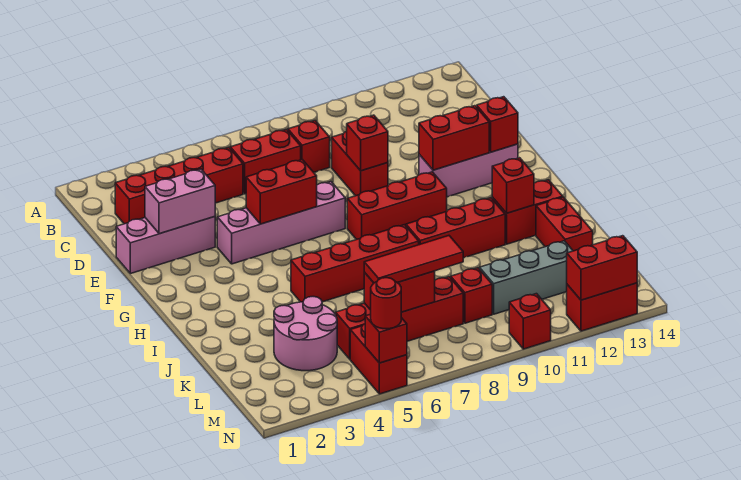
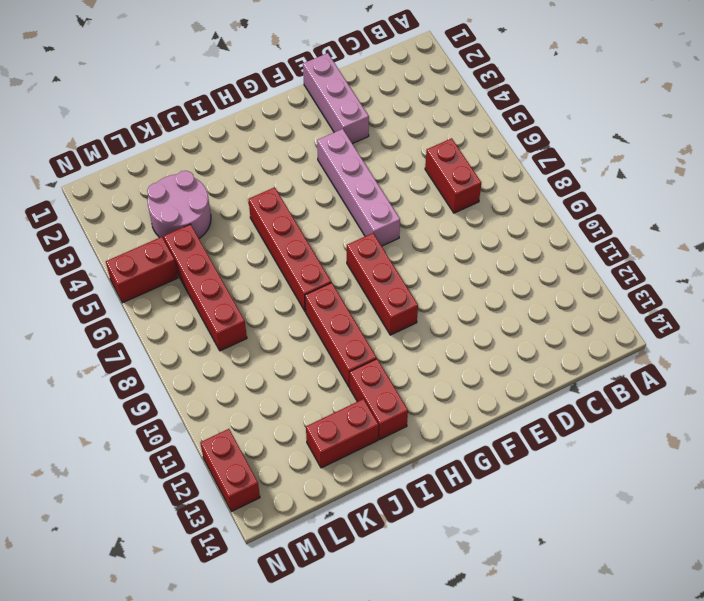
none -> red brick C2:C5 level 1
none -> red brick C8 level 1
none -> red brick D9:E9 level 1
none -> pink brick F11:F13 level 1

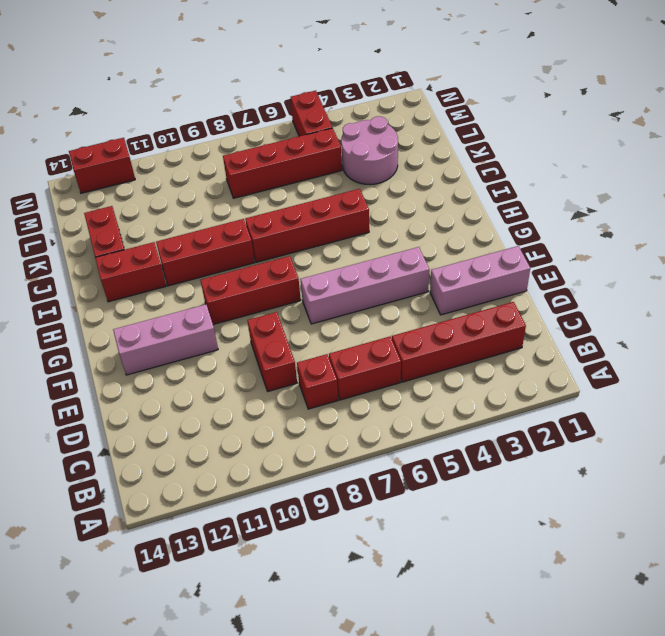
none -> red brick L9 level 1
none -> grey brick L10:L12 level 1
none -> red brick N10 level 1
none -> pink brick E2:E3 level 2

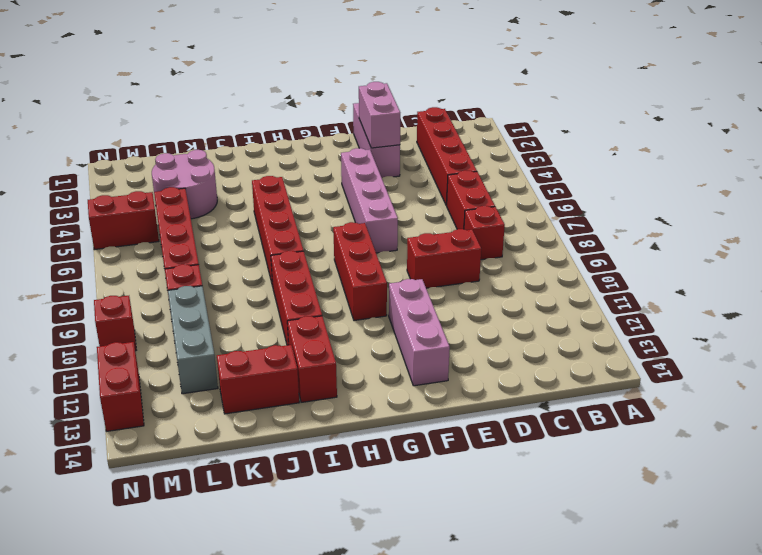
none -> red brick E9 level 2
none -> red brick F5:F6 level 2
none -> red brick F11:F12 level 2
none -> red brick F13 level 2

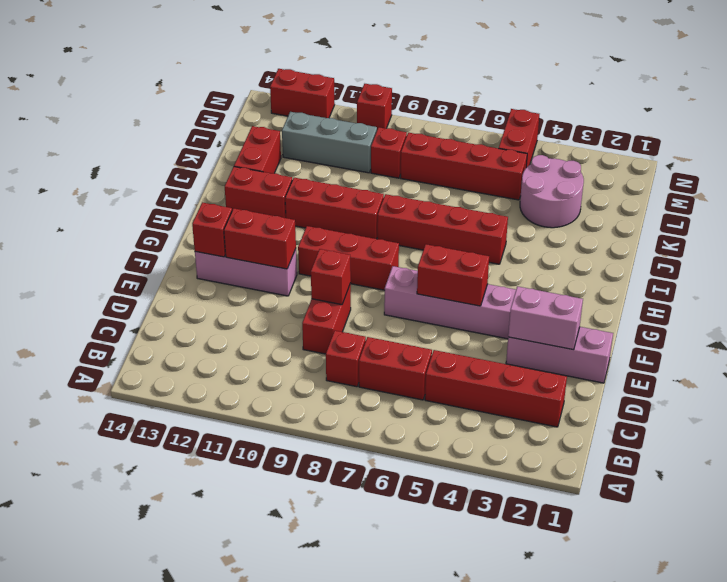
none -> red brick I12 level 2
none -> red brick L6:L7 level 2
none -> red brick N5 level 2
none -> red brick N12:N13 level 2

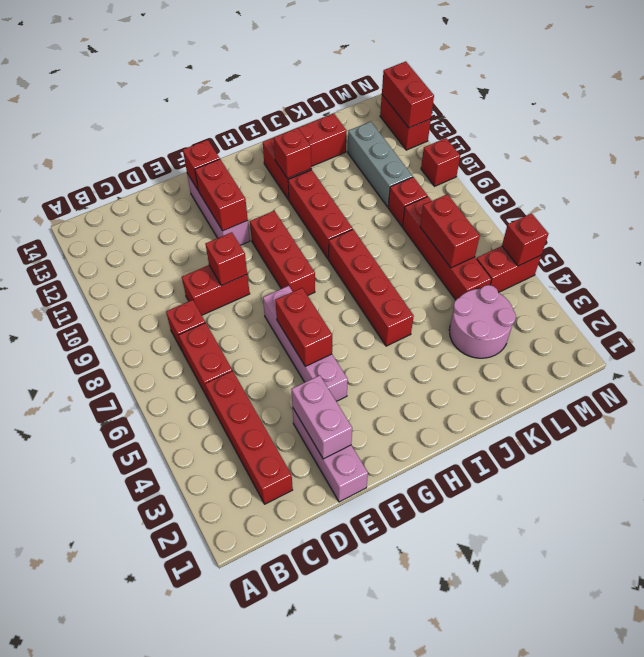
none -> red tile L6:L8 level 3
none -> red round brick N5 level 3

